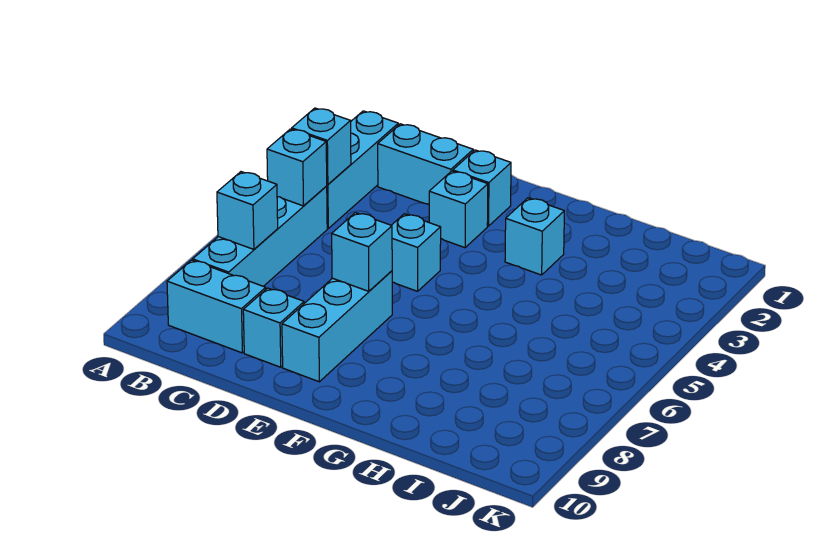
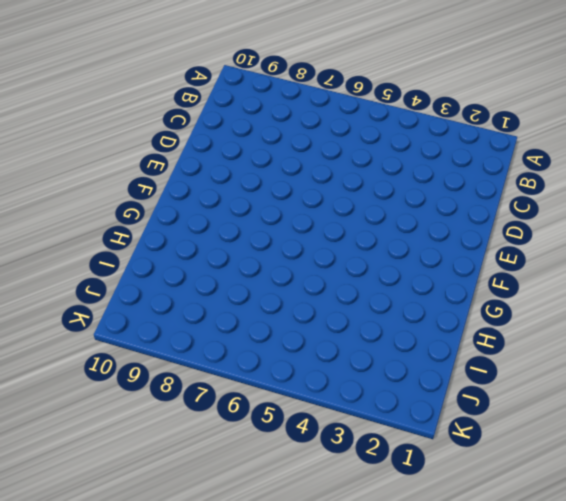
none -> cyan brick B2:B4 level 1
none -> cyan brick B5:B8 level 1
none -> cyan brick B9:C9 level 1

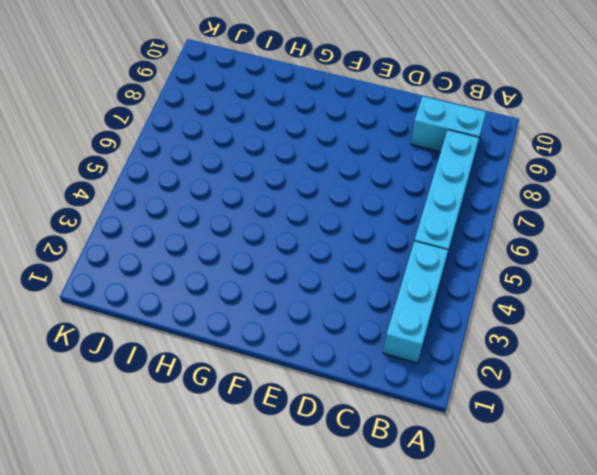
none -> cyan brick C2:D2 level 1
none -> cyan brick D9 level 1
none -> cyan brick E2 level 1

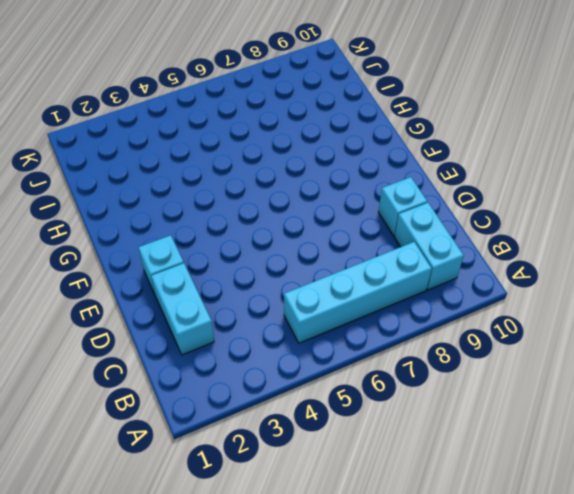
none -> cyan brick B2:B4 level 1
none -> cyan brick E3 level 1
none -> cyan brick E5 level 1

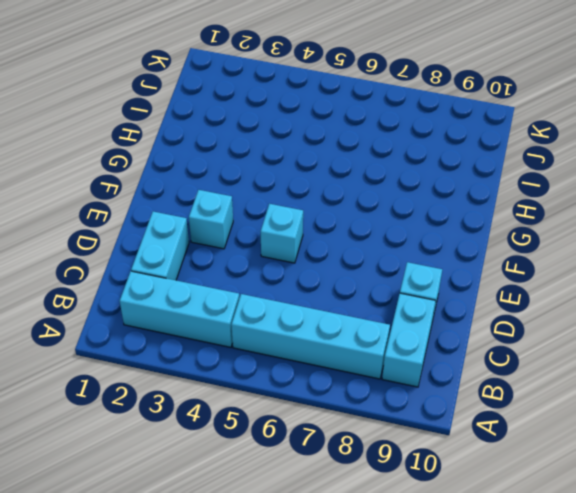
none -> cyan brick E2 level 1
none -> cyan brick E7:E9 level 1
none -> cyan brick G3 level 1

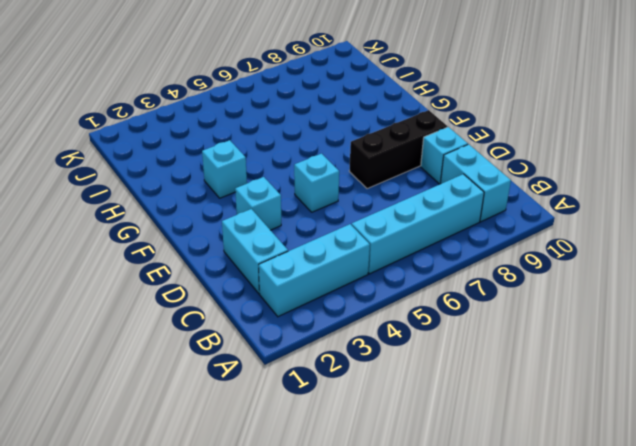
black brick E7:E9 level 1 -> cyan brick E7:E9 level 1
none -> cyan brick E2 level 1
none -> cyan brick B4 level 2
none -> cyan brick B5 level 2

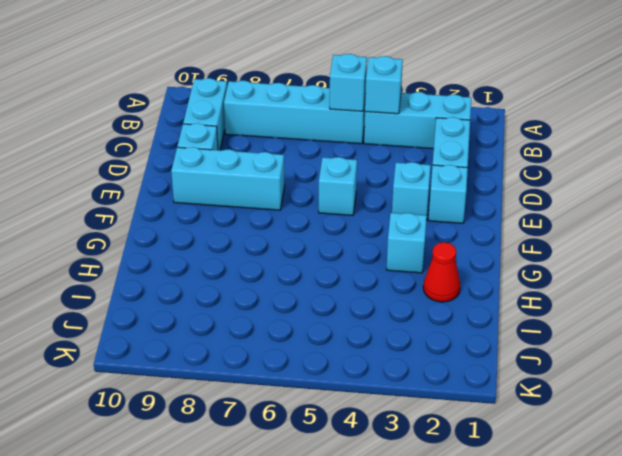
red cone H2 level 1 -> none
none -> cyan brick B7 level 2
none -> cyan brick E7 level 2

